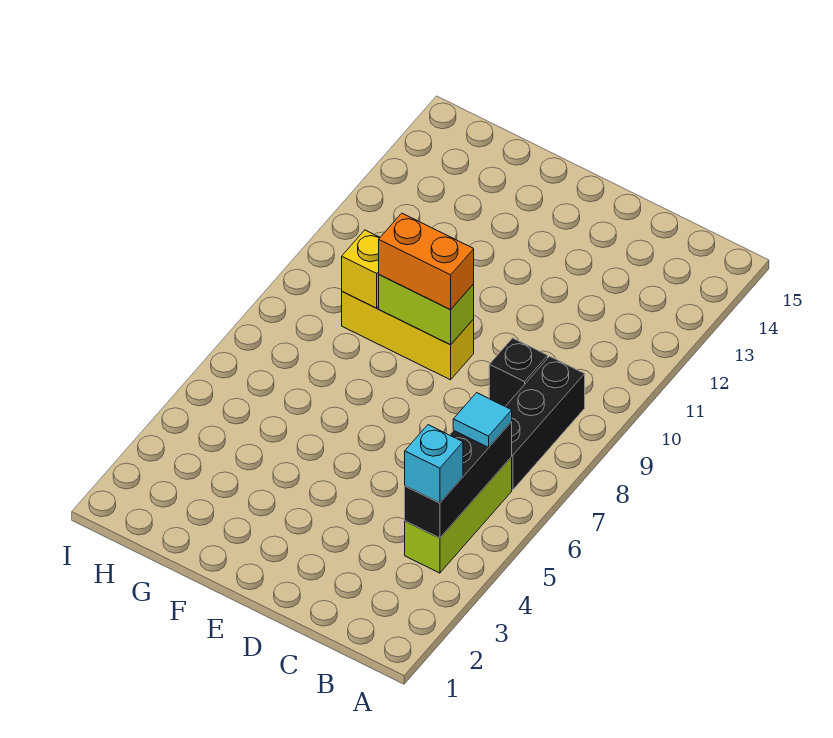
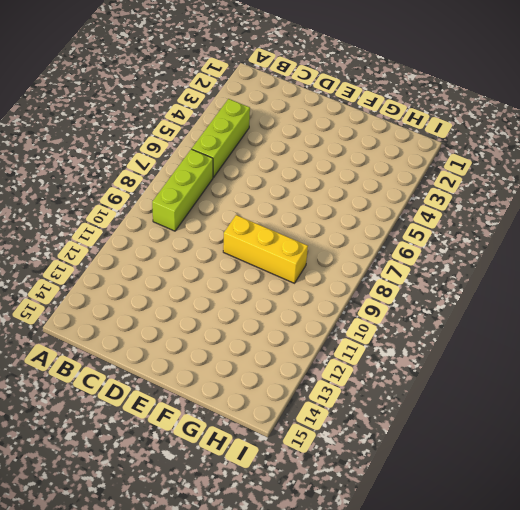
lime brick B7:B9 level 1 -> black brick B7:B9 level 1
none -> black brick C9 level 1
none -> black brick B4:B6 level 2

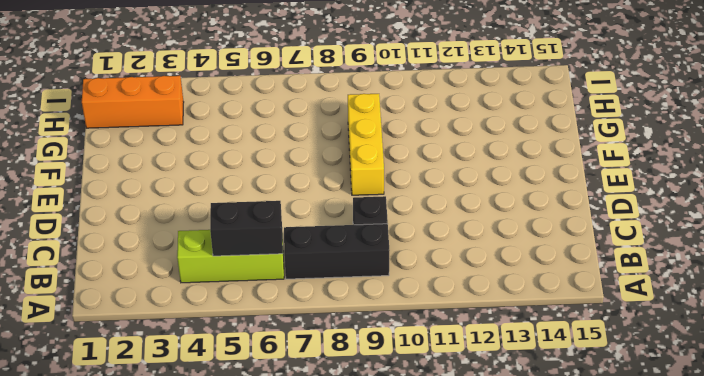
black brick B5:B6 level 2 -> black brick B4:B6 level 2
orange brick H1:H3 level 1 -> none
none -> lime brick E9:F9 level 2
none -> yellow brick G9 level 2

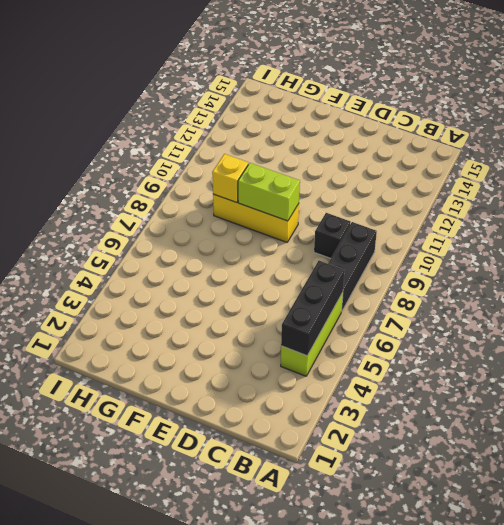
none -> cyan brick B4 level 3
none -> cyan tile B6 level 3

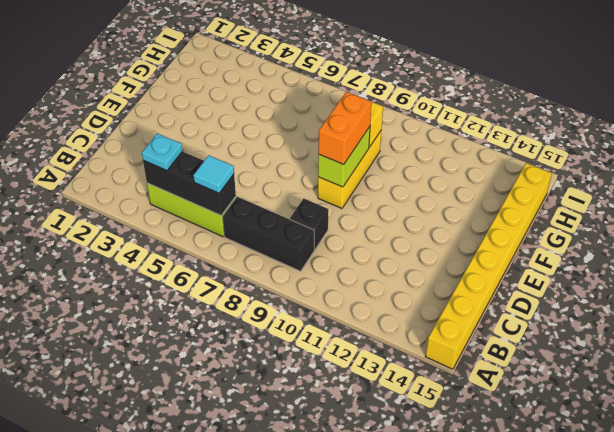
yellow brick A15:H15 level 1 -> none
cyan plate B4 level 3 -> cyan brick B4 level 3

